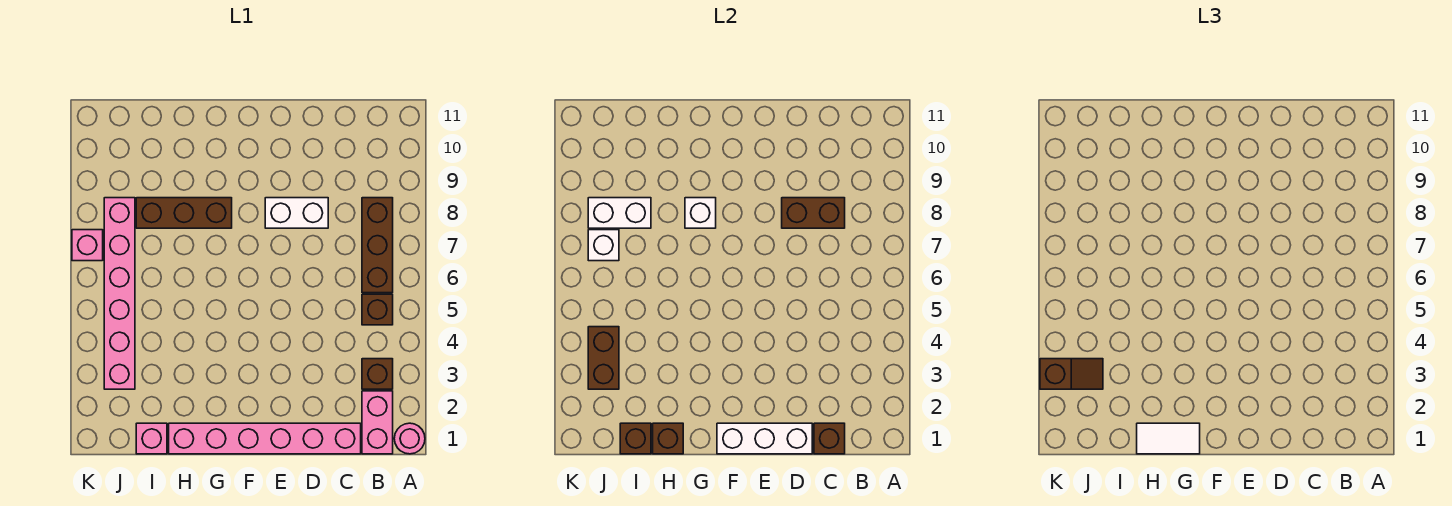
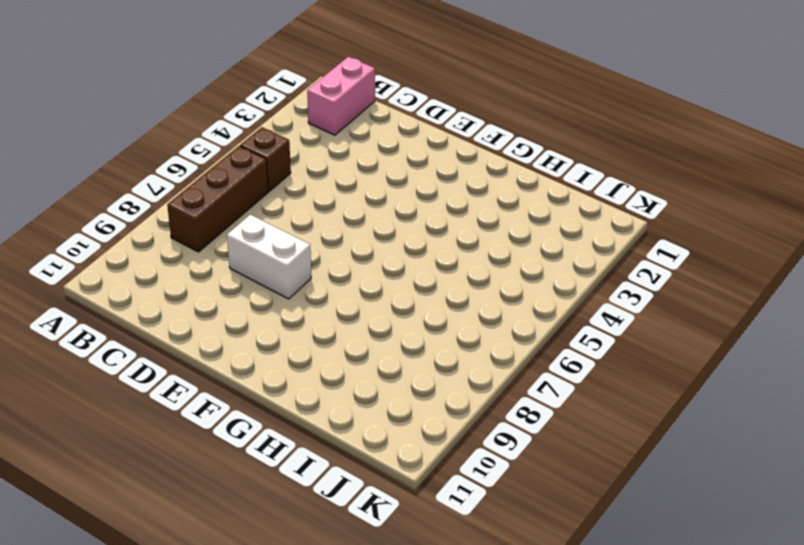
none -> pink round brick A1 level 1
none -> brown brick B3 level 1
none -> pink brick C1:H1 level 1

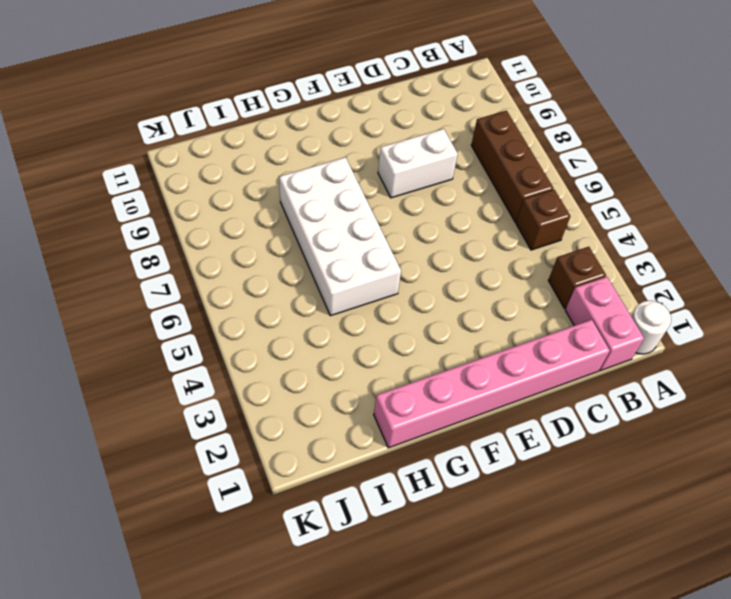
white round brick A1 level 1 -> pink round brick A1 level 1
white brick G5:H8 level 1 -> brown brick G8:I8 level 1
none -> pink brick I1 level 1
none -> pink brick J3:J8 level 1
none -> pink brick K7 level 1

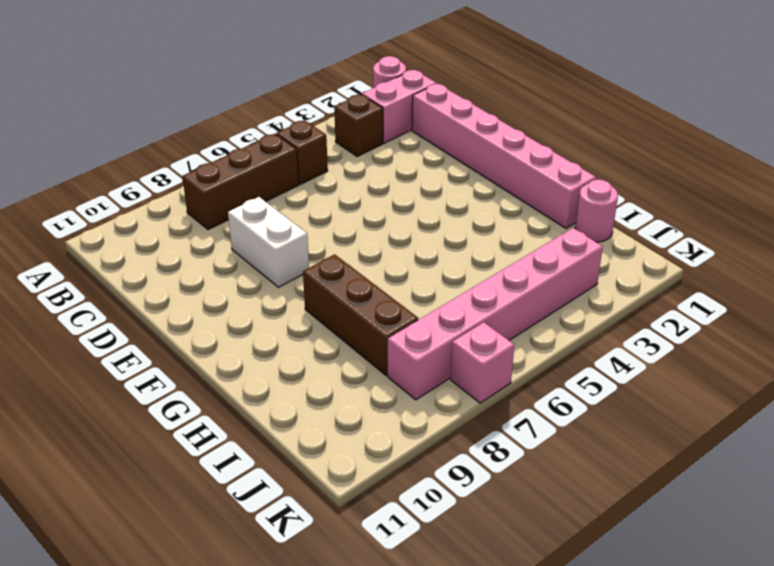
pink round brick I1 level 1 -> pink brick I1 level 1
none -> brown brick C1 level 2
none -> brown brick C8:D8 level 2
none -> white brick D1:F1 level 2

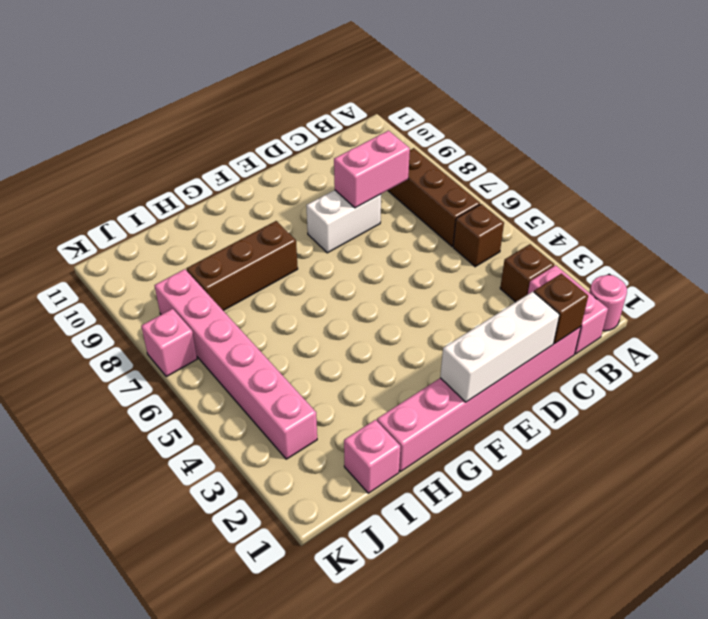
pink brick C8:D8 level 2 -> brown brick C8:D8 level 2
none -> white brick G8 level 2
none -> brown brick H1 level 2
none -> brown brick I1 level 2

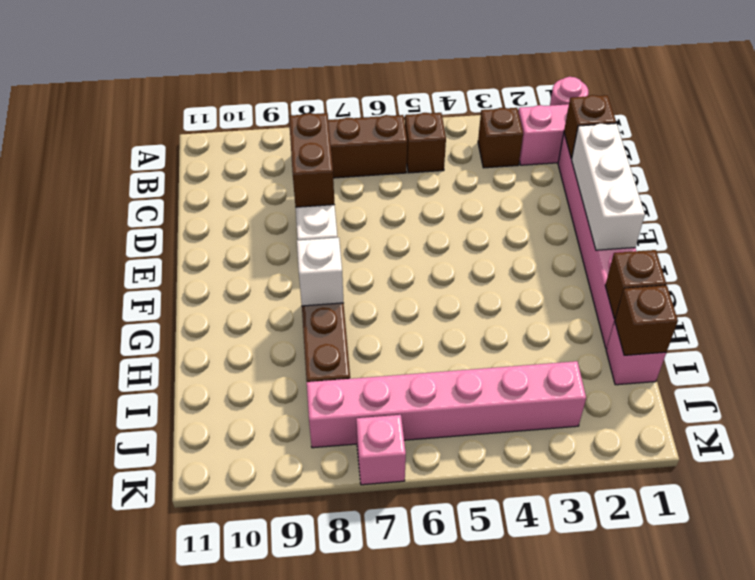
none -> white brick I8:J8 level 2
none -> brown brick J3:J4 level 2
none -> white brick J7 level 2

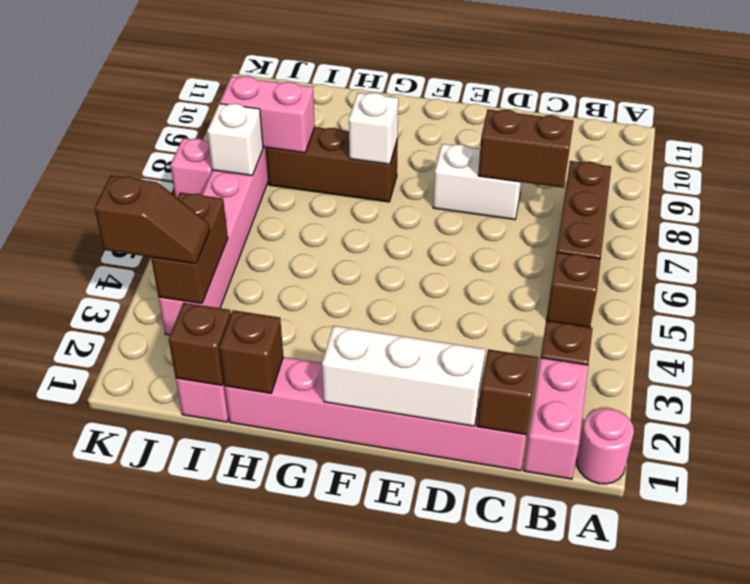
pink brick I8:J8 level 2 -> white brick I8:J8 level 2
none -> white tile G1:H1 level 3

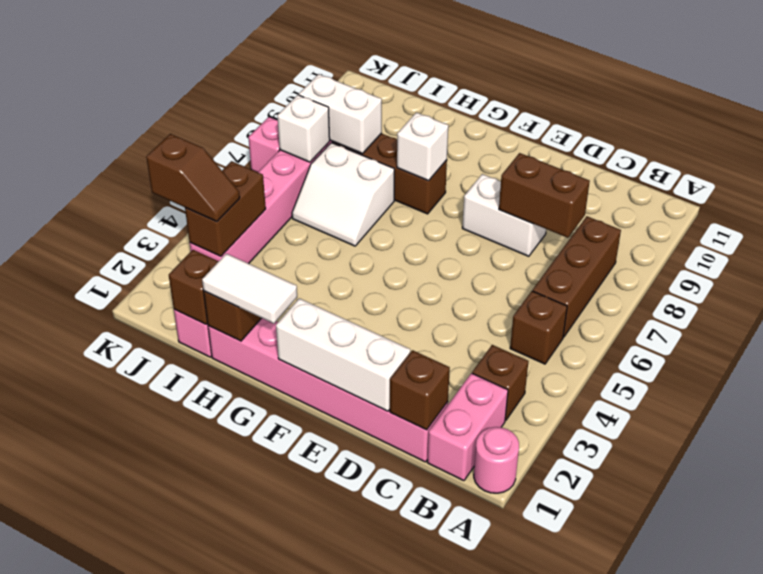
white slope H6:I7 level 1 top 7 -> none

